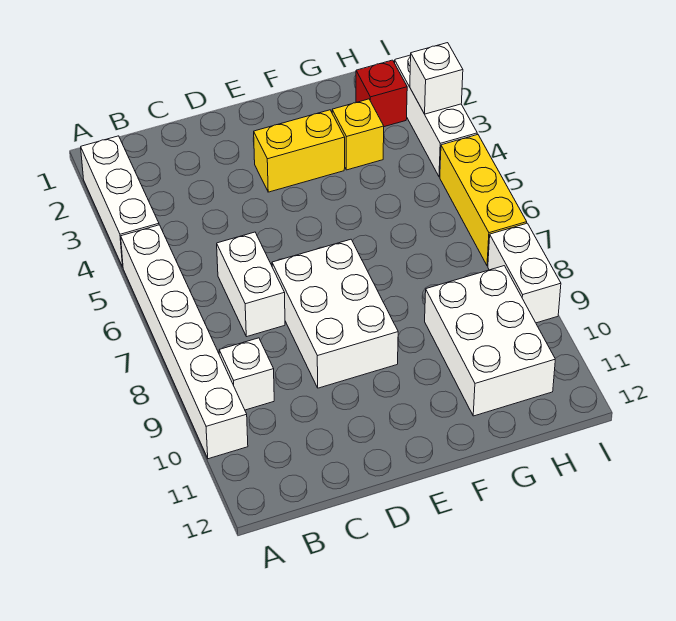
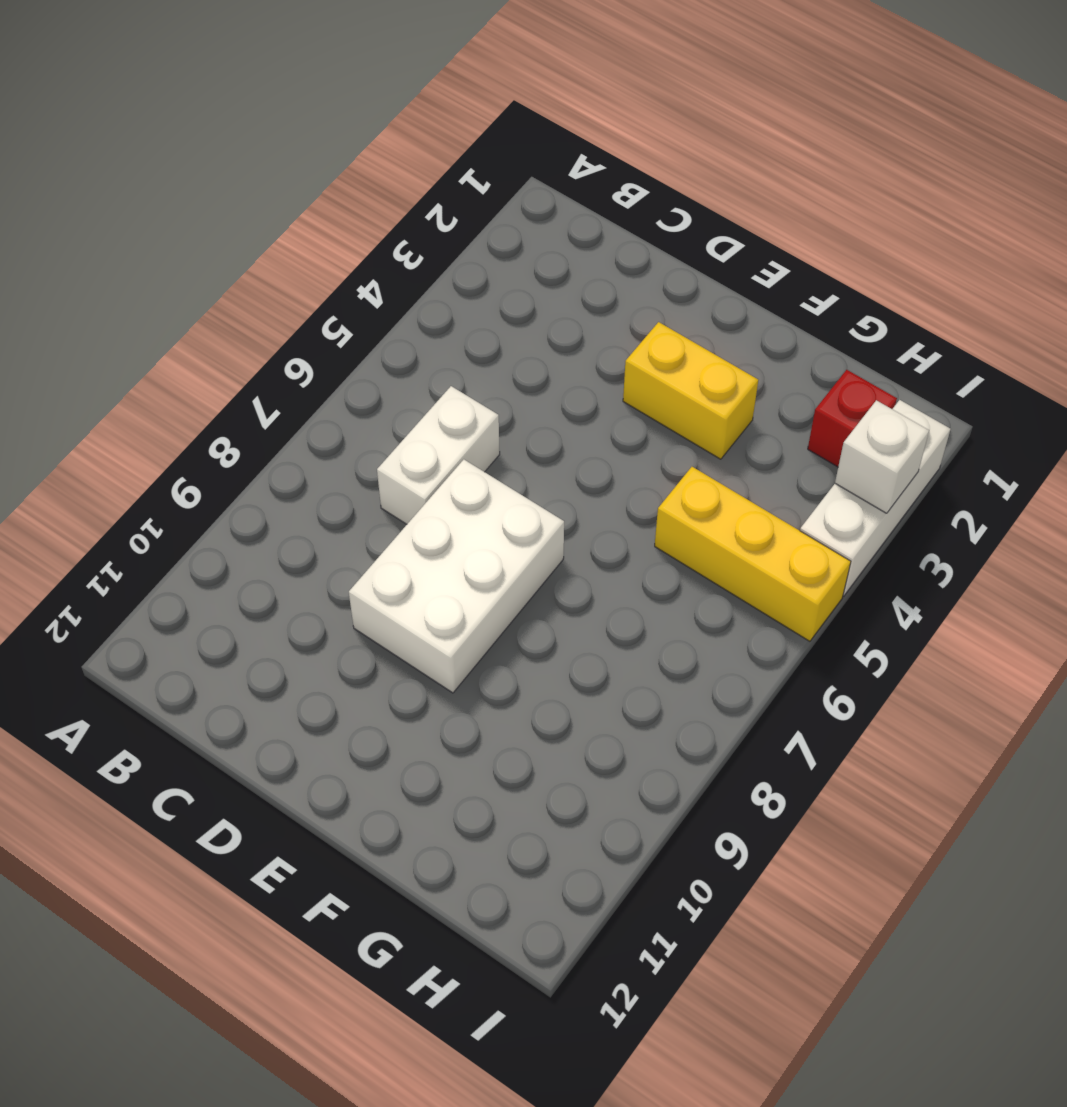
yellow brick G5:I5 level 1 -> yellow brick I5:I7 level 1
none -> white brick A2:A4 level 1
none -> white brick A5:A10 level 1
none -> white brick B9 level 1

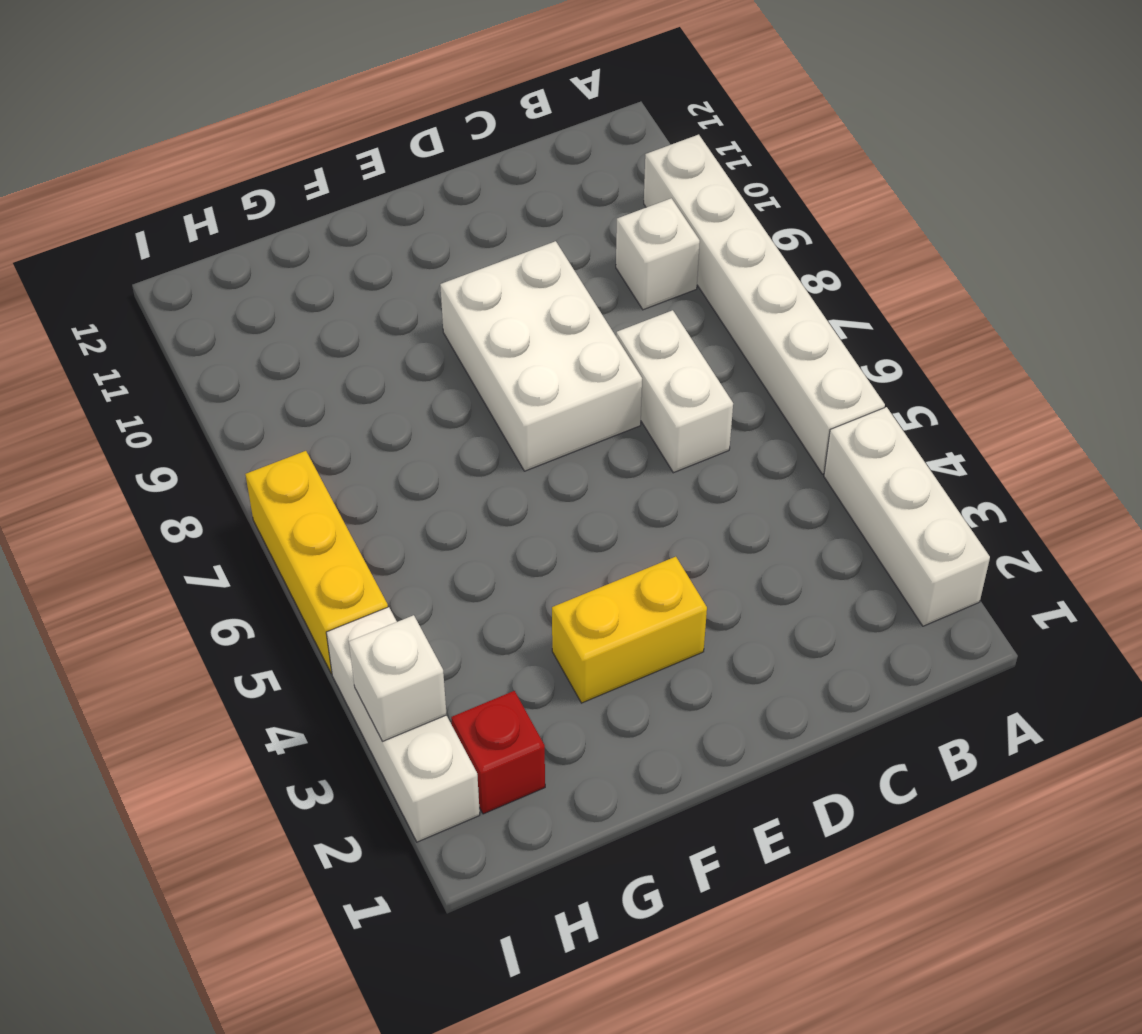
none -> yellow brick G3 level 1
none -> white brick G9:H11 level 1
none -> white brick I8:I9 level 1

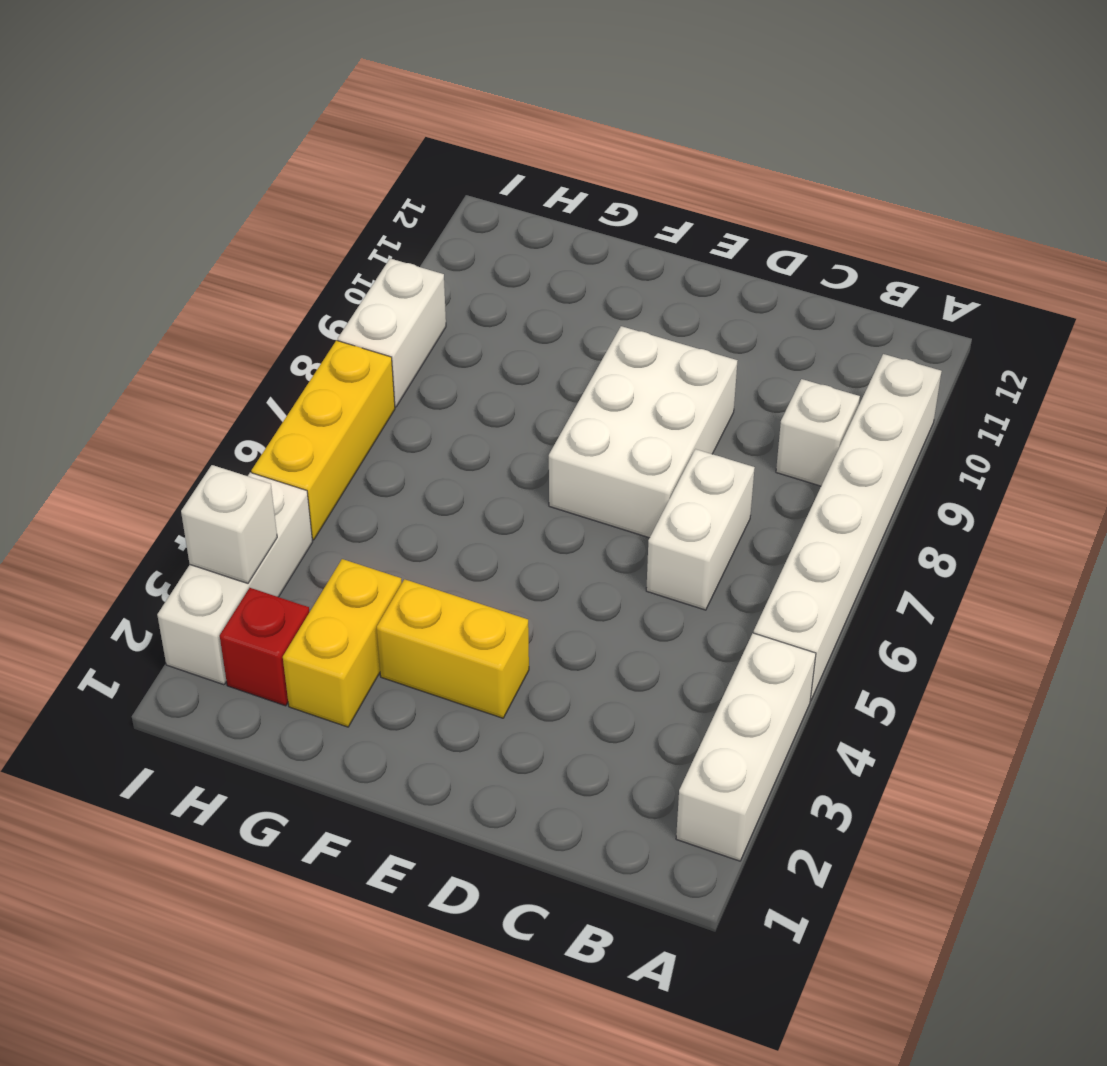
yellow brick G2:G3 level 1 -> yellow brick G3 level 1
none -> white brick G9:H11 level 1

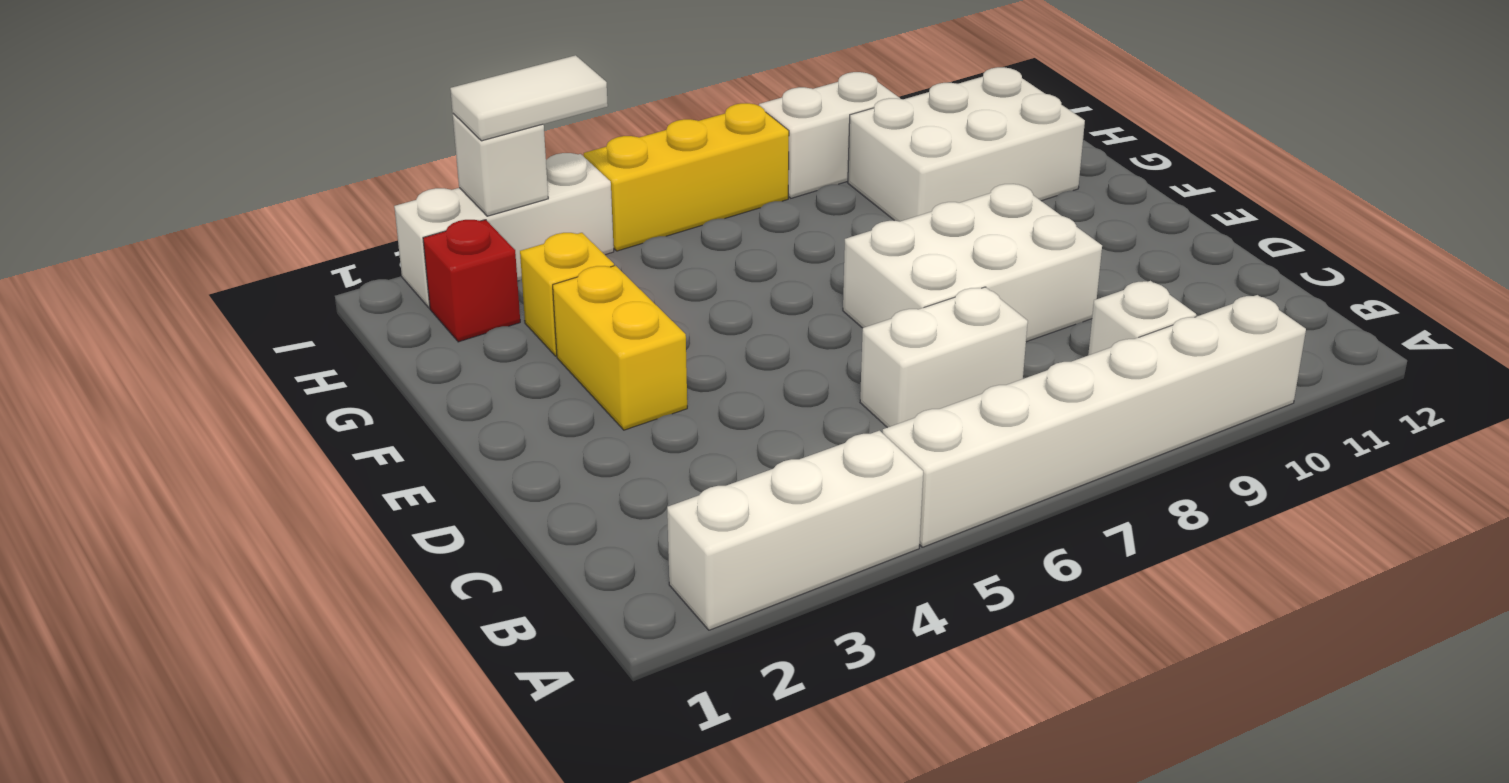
white tile I3:I4 level 3 -> none

